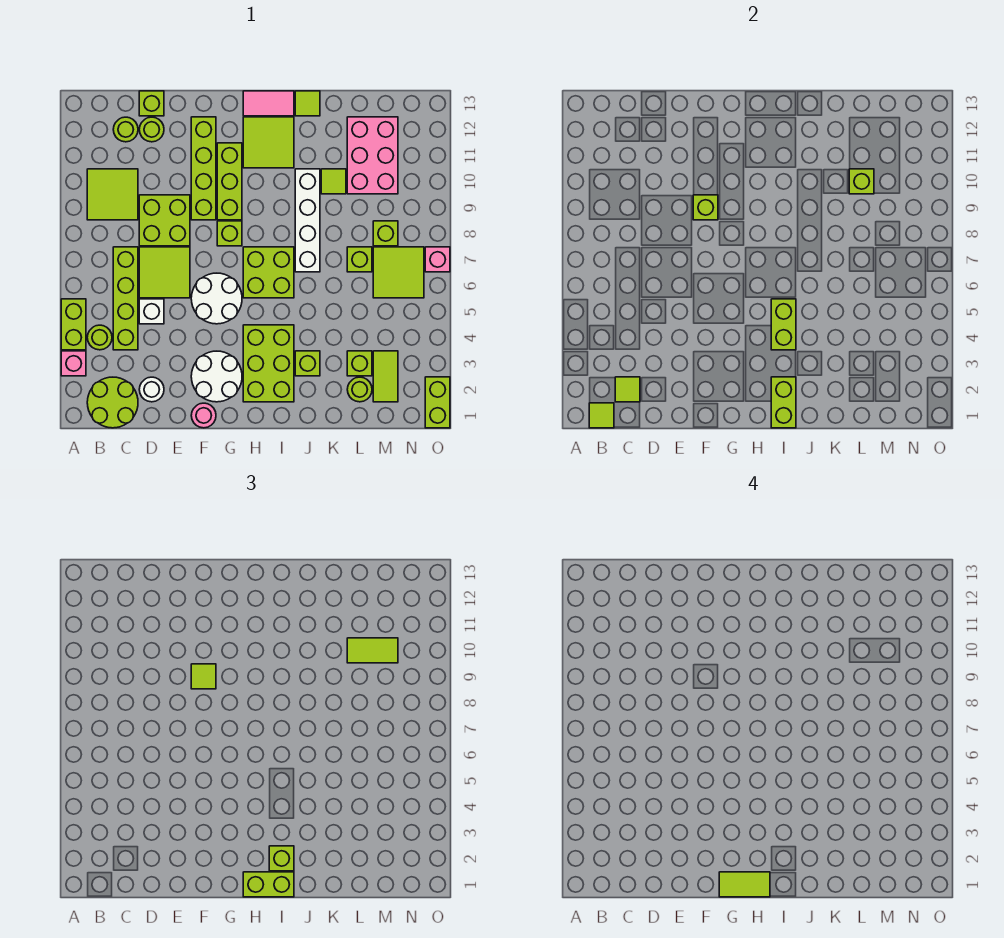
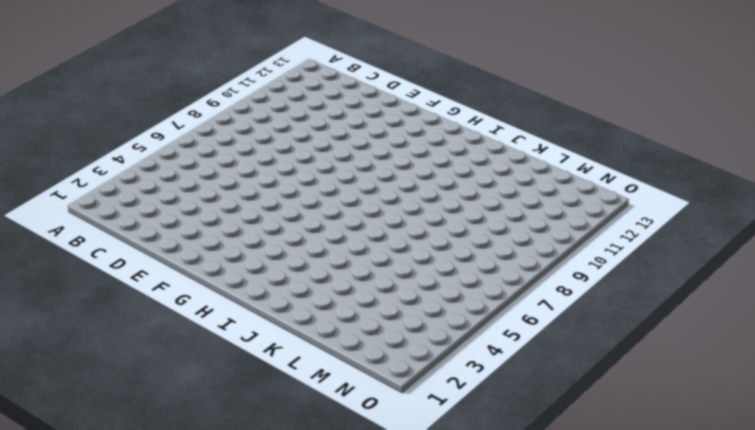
none -> pink brick A3 level 1
none -> lime brick A4:A5 level 1
none -> lime round brick B1:C2 level 1
none -> lime round brick B4 level 1

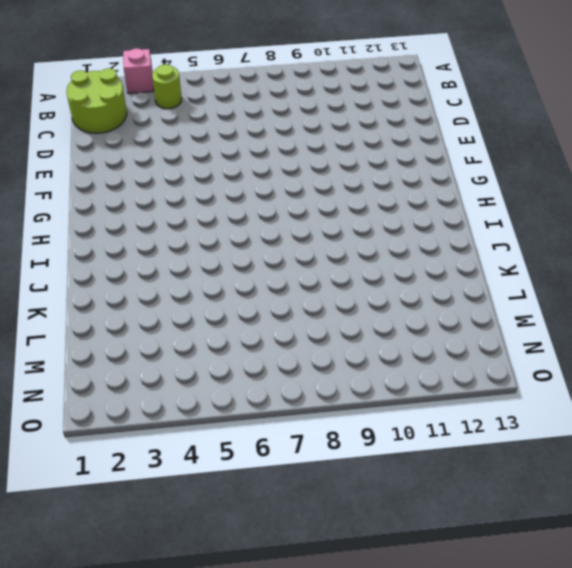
none -> lime brick A4:A5 level 1
none -> lime tile B9:C10 level 1
none -> lime brick C4:C7 level 1
none -> lime round brick C12 level 1

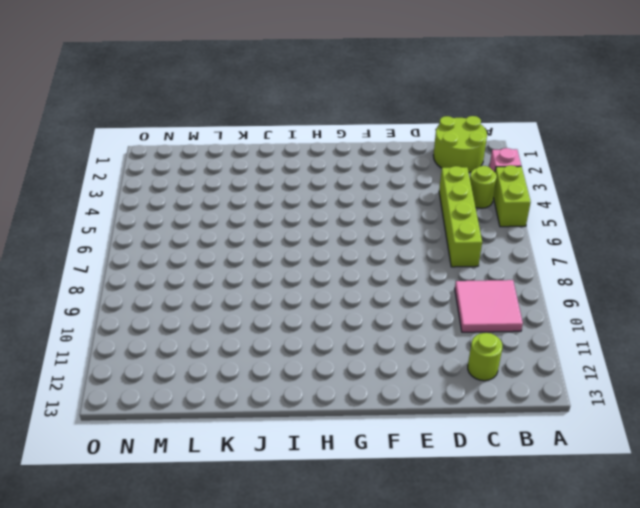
pink tile B9:C10 level 1 -> lime tile B9:C10 level 1
none -> white round brick D2 level 1
none -> white brick D5 level 1
none -> lime tile D6:E7 level 1
none -> lime brick D8:E9 level 1

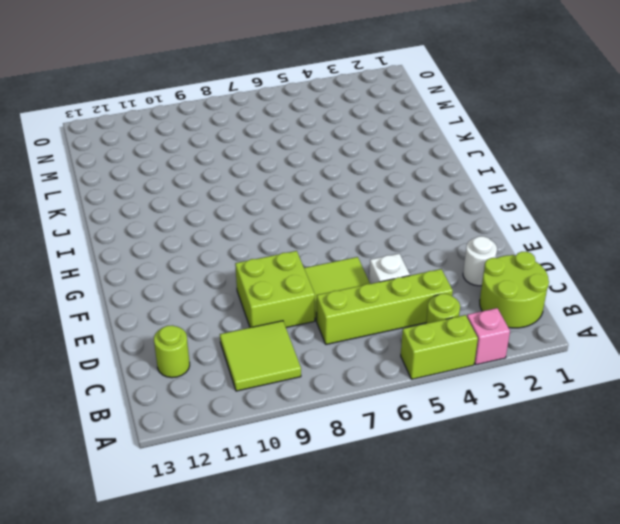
none -> lime round brick D12 level 1
none -> lime brick D13 level 1
none -> pink round brick F1 level 1
none -> white round brick F2:G3 level 1

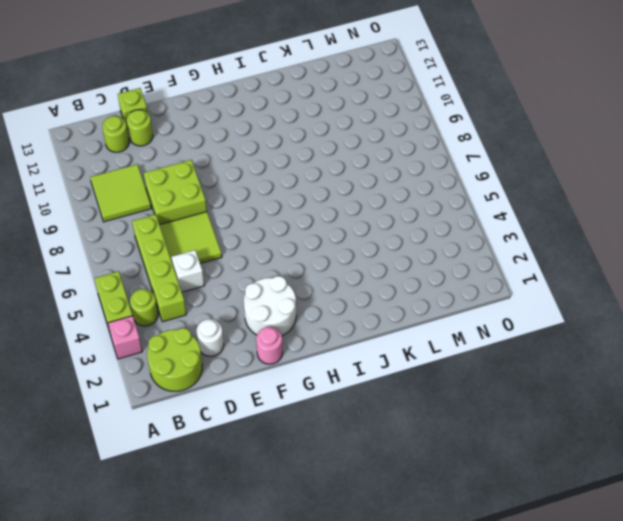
none -> white round brick F5:G6 level 1
none -> lime brick F9:F12 level 1
none -> lime brick G8 level 1
none -> lime brick G9:G11 level 1

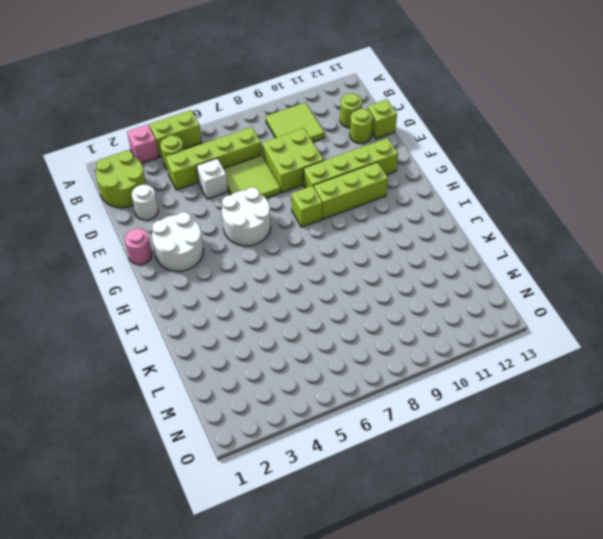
none -> lime brick H2:I4 level 1
none -> lime brick H6:I7 level 1
none -> lime tile H11:I12 level 1
none -> pink tile H13:I13 level 1

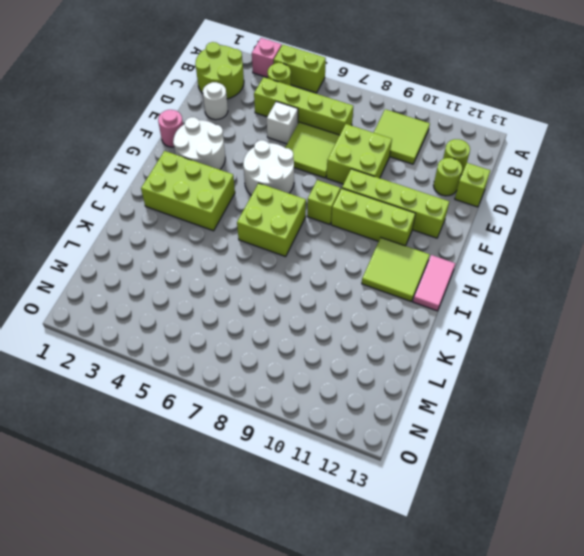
none -> lime brick J3 level 1
none -> white brick J7:J10 level 1
none -> lime tile J13 level 1
none -> lime tile K10 level 1

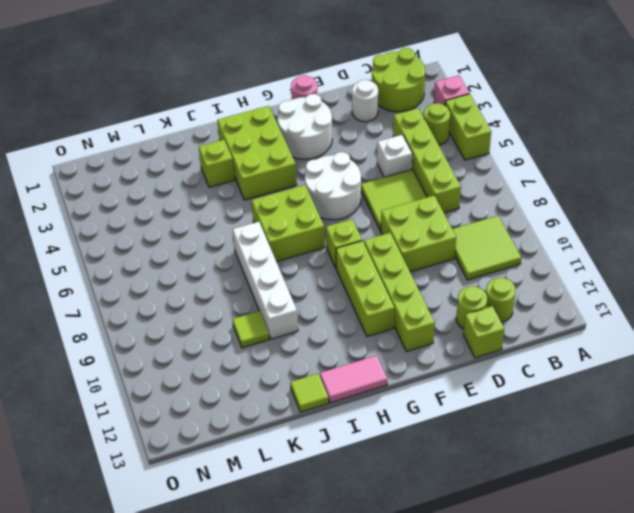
none -> lime tile H11:I12 level 1
none -> lime round brick L2 level 1
none -> lime brick L3 level 1
none -> lime brick L7 level 1

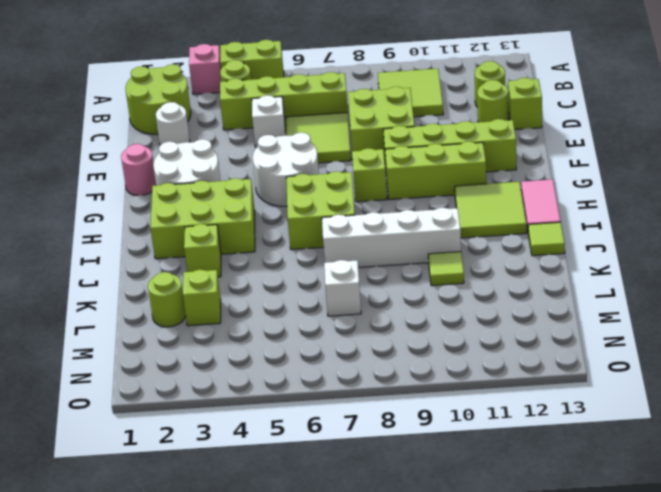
white brick L7 level 1 -> lime brick L7 level 1
none -> pink brick L10:M12 level 1
none -> lime tile M2:M3 level 1
none -> lime tile M6:N7 level 1
none -> lime brick M8 level 1

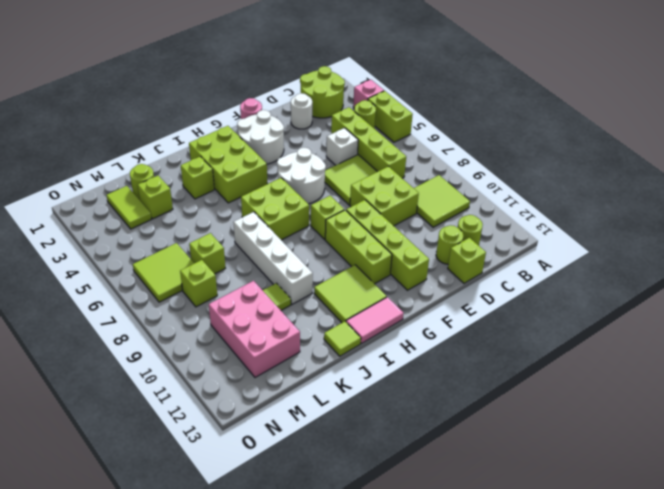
none -> lime brick O1:O2 level 1
none -> pink brick O7 level 1
none -> lime tile B1 level 2
none -> lime tile C2 level 2

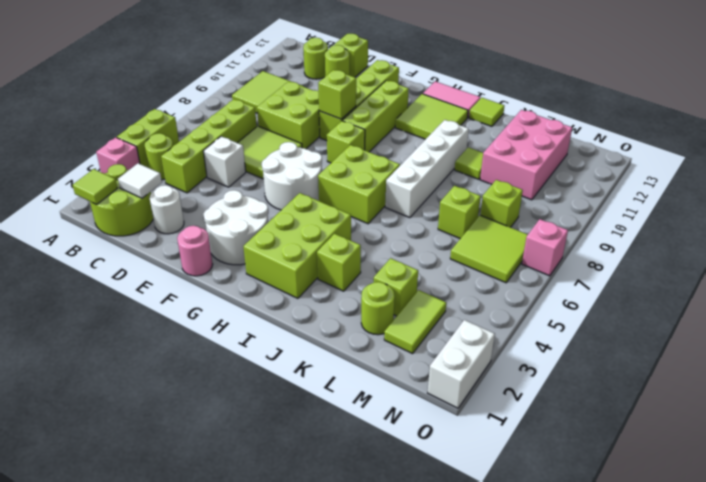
white tile C2 level 2 -> lime tile C2 level 2
white brick O1:O2 level 1 -> lime brick O1:O2 level 1
none -> lime brick I1:I2 level 2
none -> lime brick I4:I5 level 2
none -> lime brick L10 level 2
none -> lime tile F9 level 3

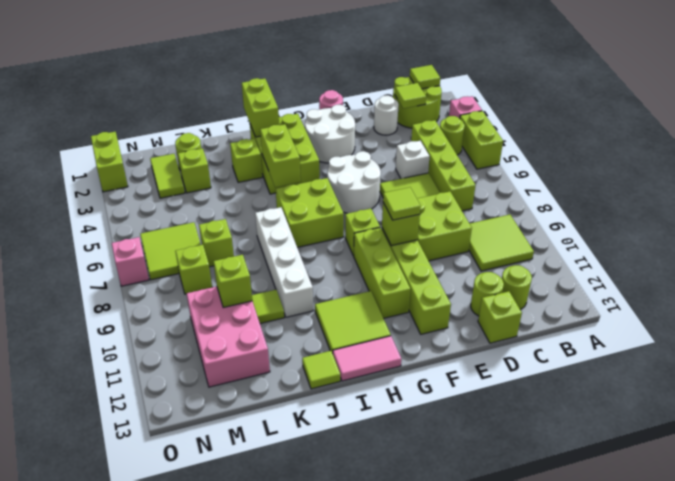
none -> lime brick H1:I1 level 3
none -> lime brick I2 level 3
none -> lime tile L10:M10 level 3
none -> lime tile G1:H1 level 4

